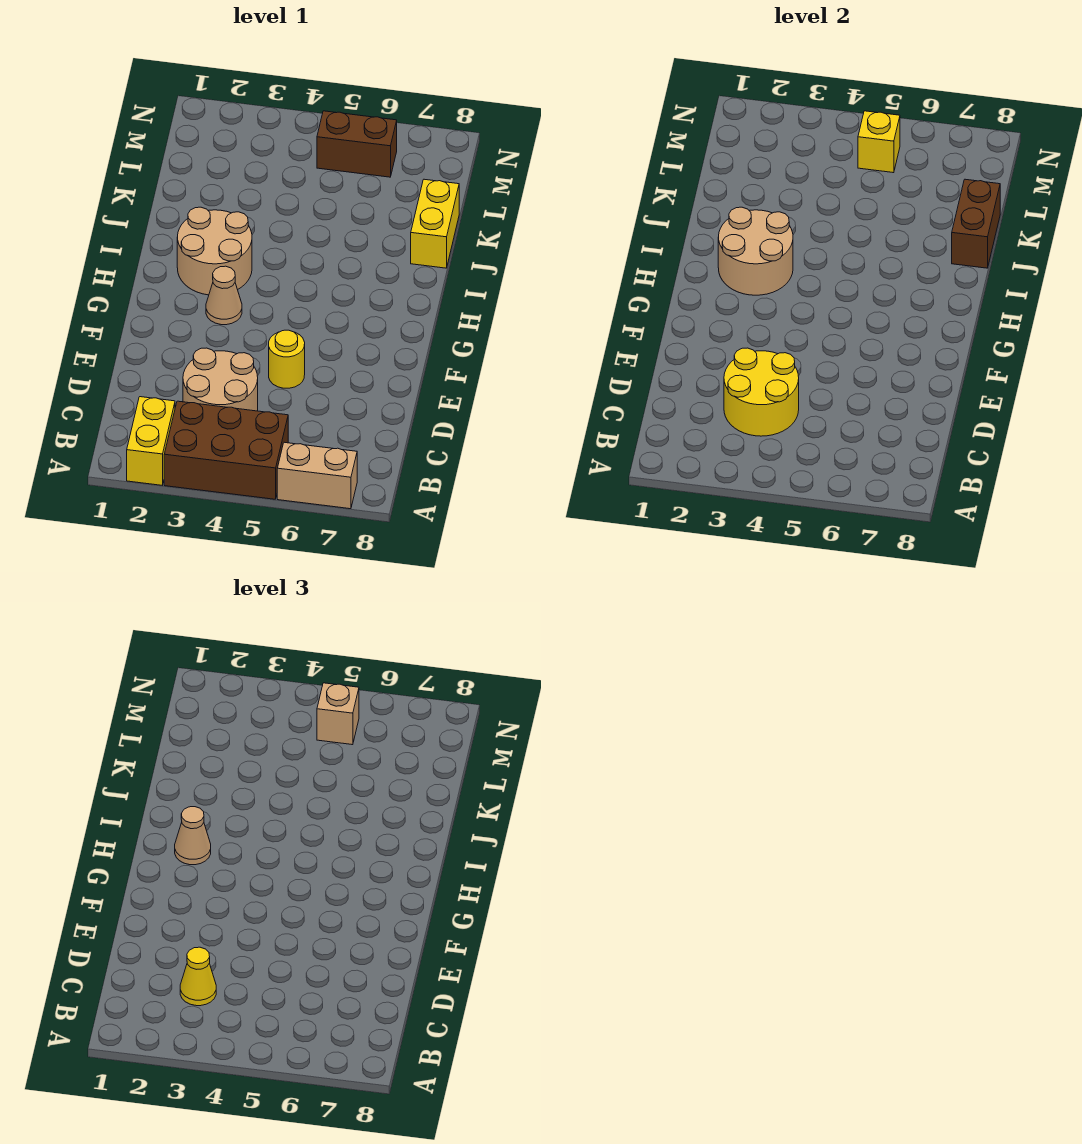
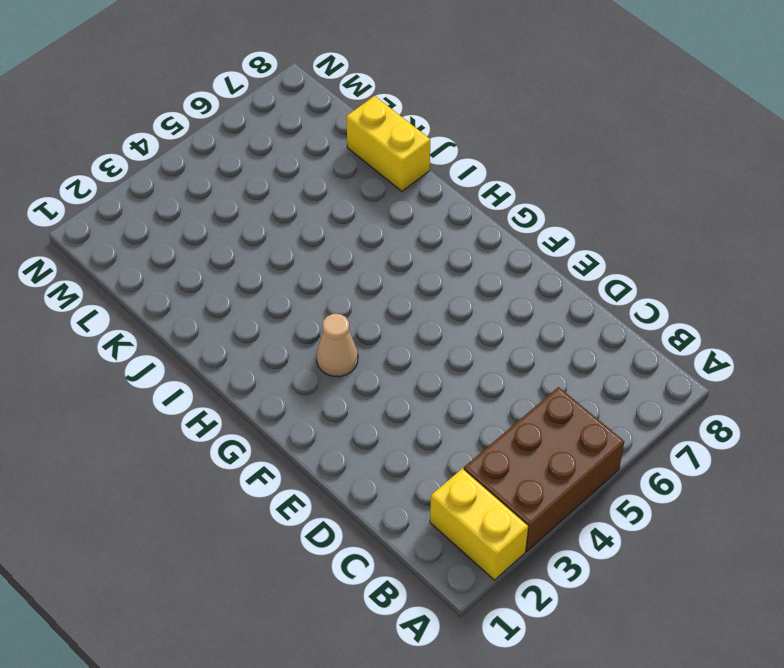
none -> tan brick A6:A7 level 1
none -> tan round brick C3:D4 level 1
none -> yellow round brick E5 level 1

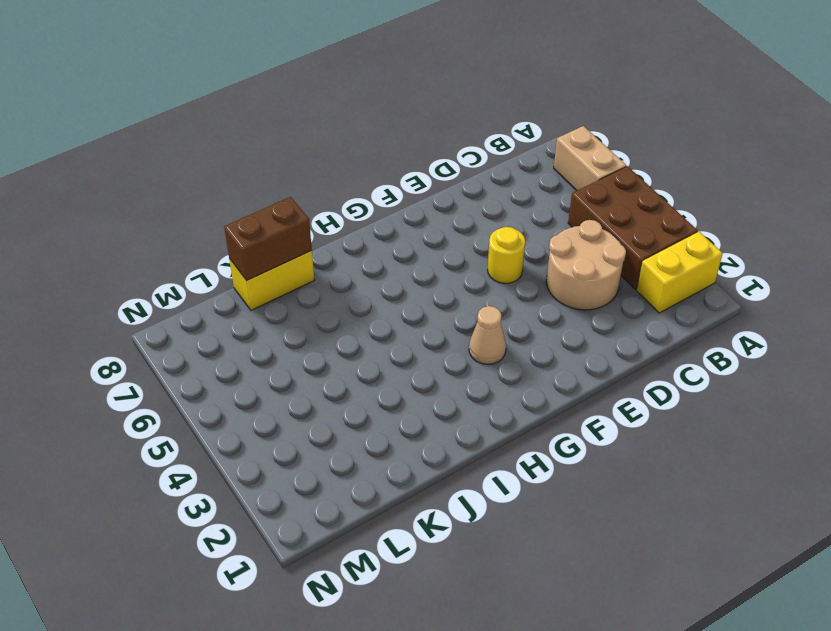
none -> tan round brick H2:I3 level 1
none -> brown brick M5:M6 level 1
none -> yellow round brick C3:D4 level 2

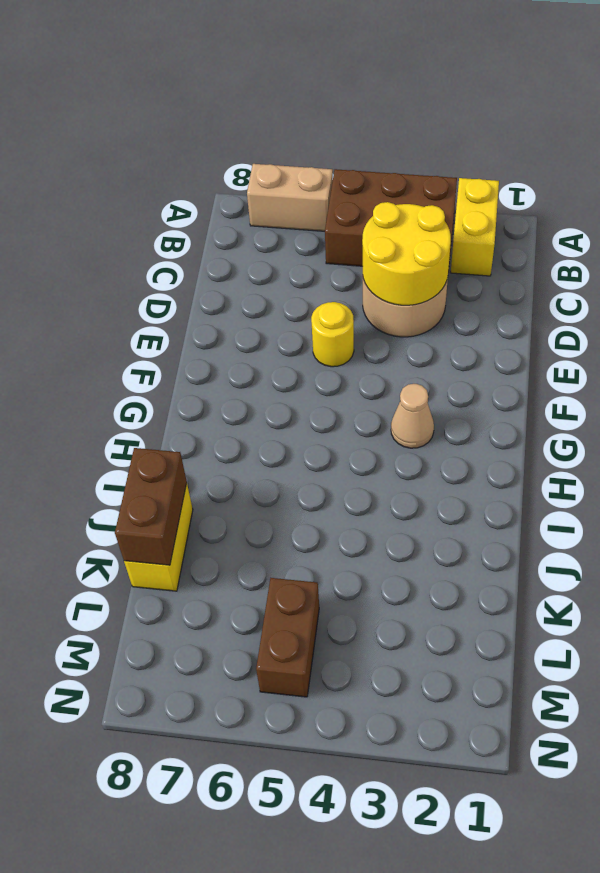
brown brick L5:M5 level 1 -> brown brick M5:M6 level 1
none -> tan round brick H2:I3 level 1
none -> tan round brick H2:I3 level 2
none -> yellow brick M5 level 2

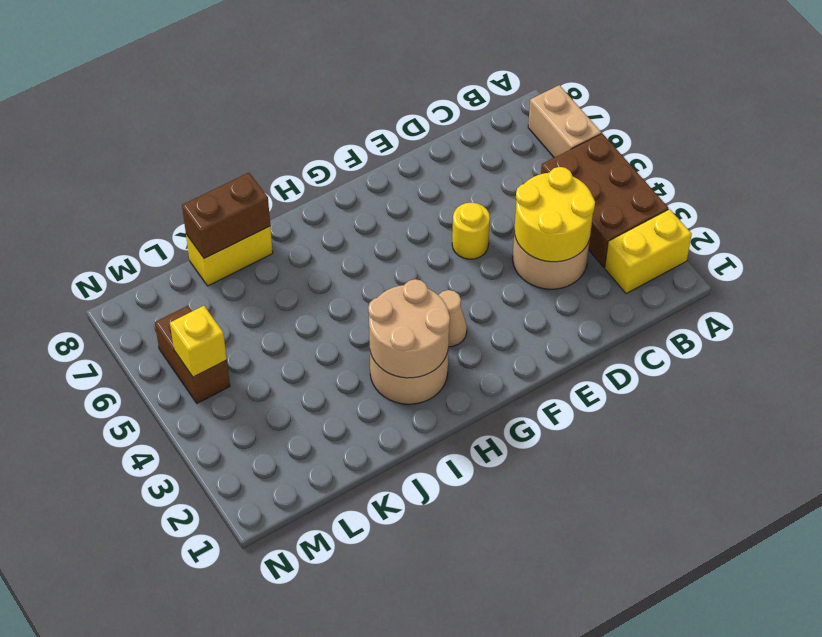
none -> yellow cone C3 level 3
none -> tan cone H2 level 3
none -> tan brick M5 level 3

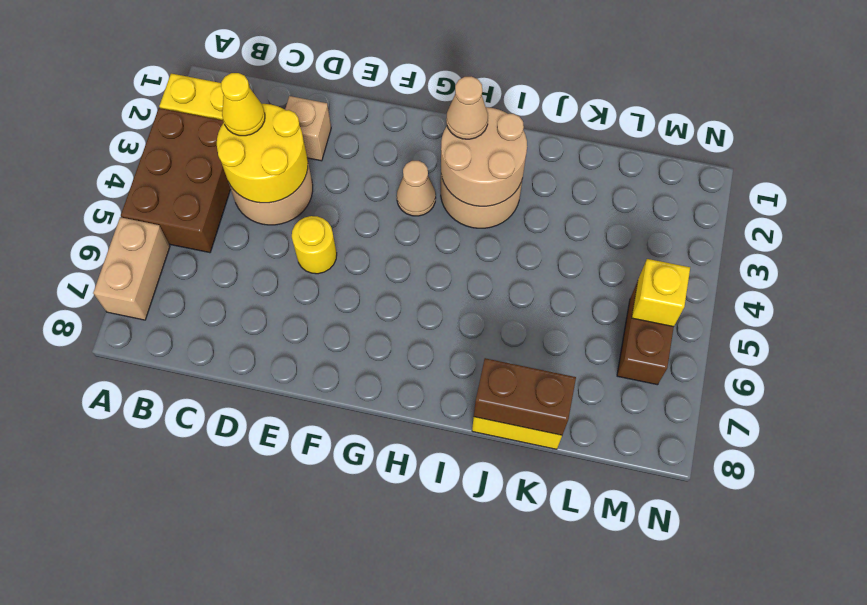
tan brick D2 level 1 -> tan brick M5 level 3

